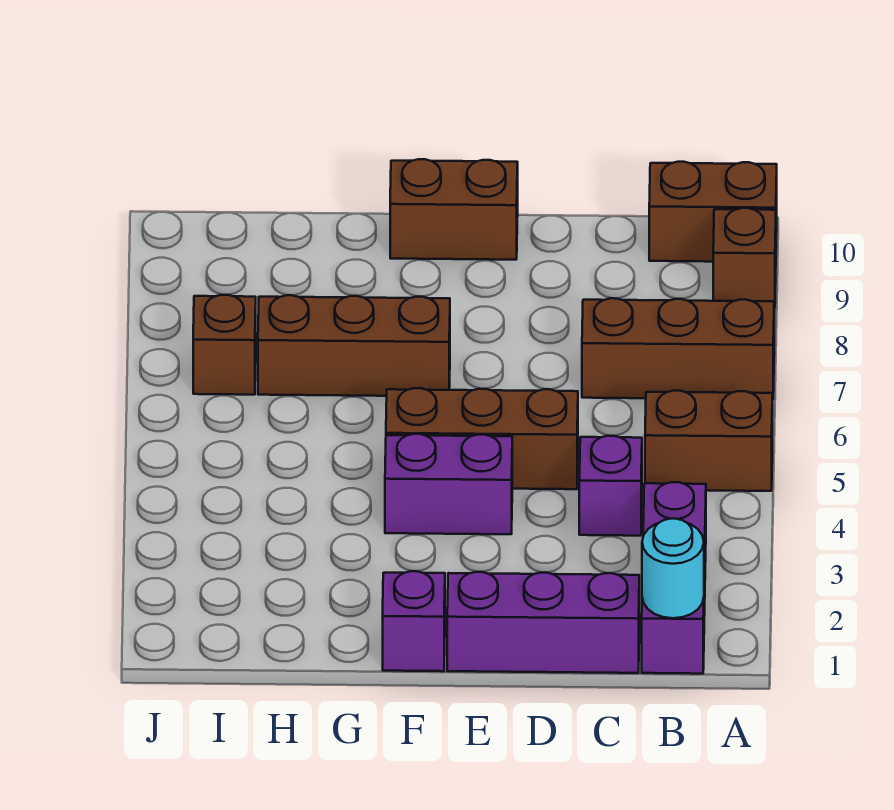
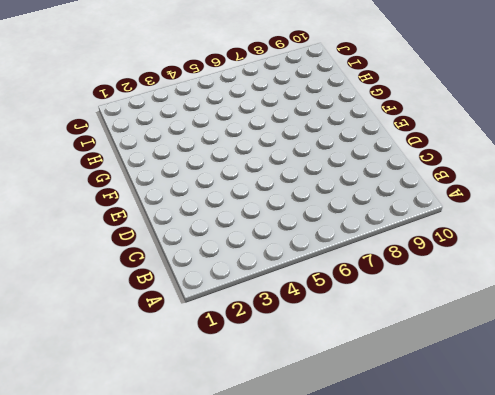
none -> brown brick A5:B5 level 1
none -> brown brick A7:C7 level 1
none -> brown brick A9 level 1

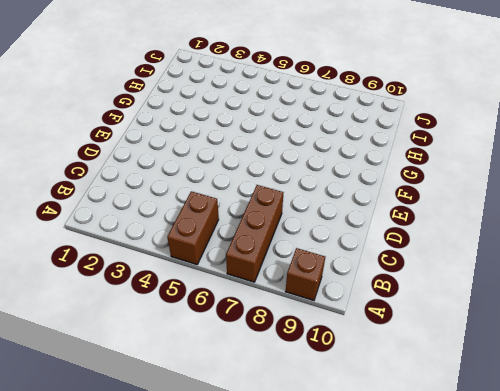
none -> brown brick A10:B10 level 1
none -> purple brick B1:B3 level 1
none -> purple brick C1:E1 level 1

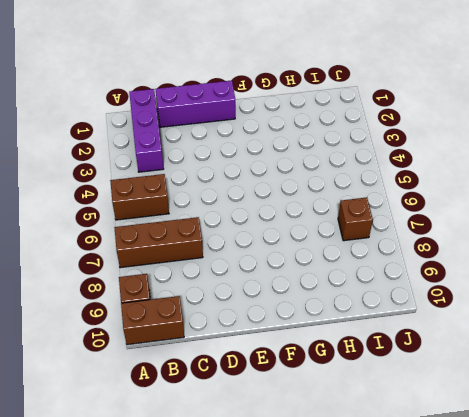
none -> purple brick C4 level 1
none -> brown brick D5:F5 level 1
none -> purple brick E4:F4 level 1

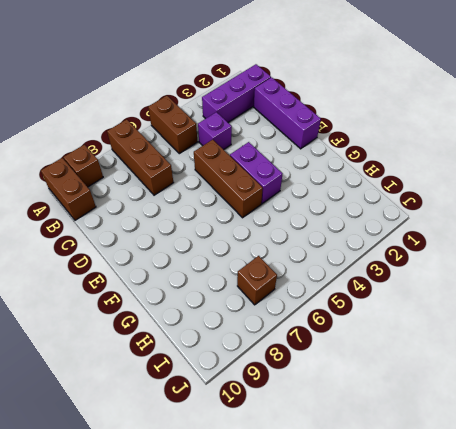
none -> brown brick E10:F10 level 1
none -> purple brick F1 level 1
none -> brown brick F7:H7 level 1

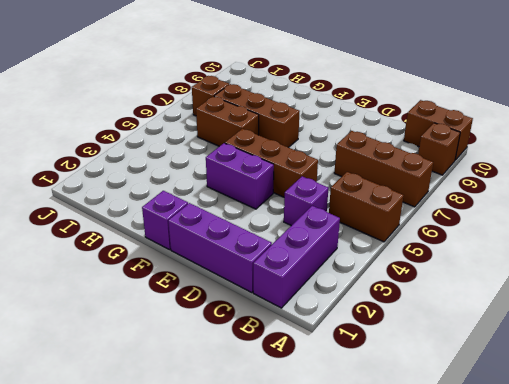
brown brick G6:H6 level 1 -> brown brick E10:F10 level 1
none -> cyan round brick B1 level 2

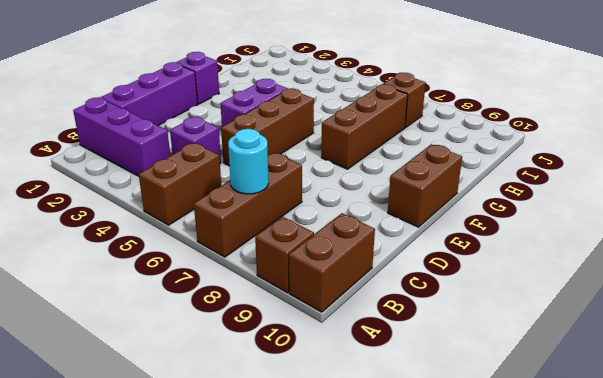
cyan round brick B7 level 2 -> cyan round brick B1 level 2

